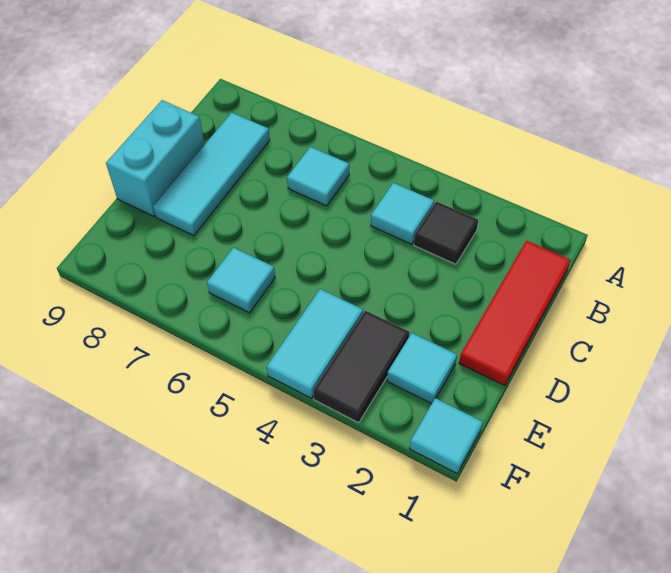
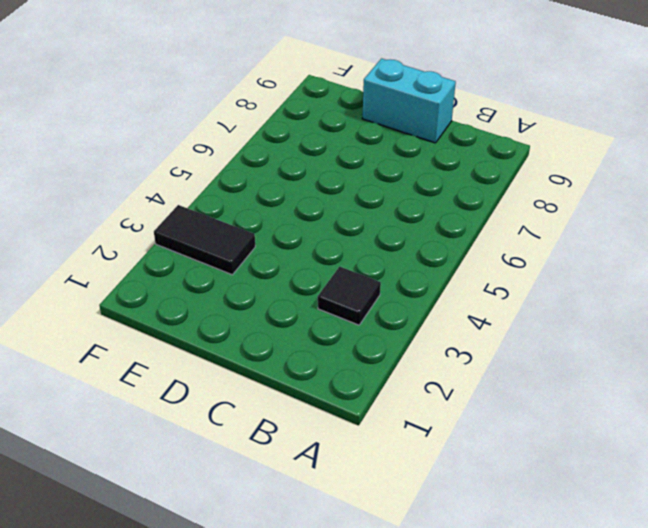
none -> red tile B1:D1 level 1
none -> cyan tile B4 level 1

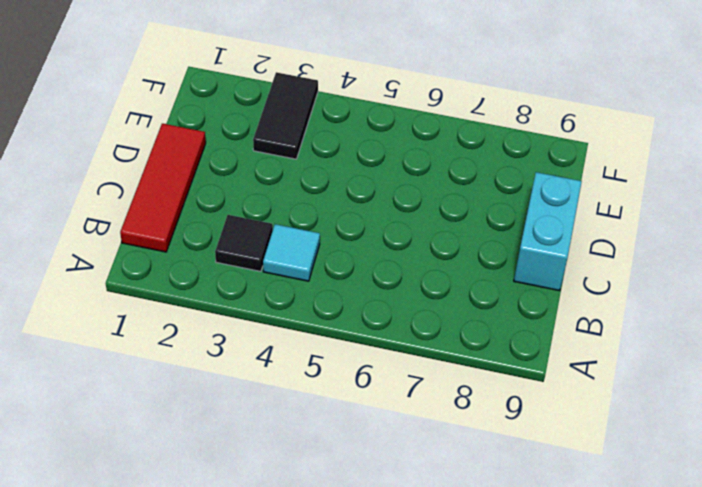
none -> cyan tile B6 level 1
none -> cyan tile B8:D8 level 1

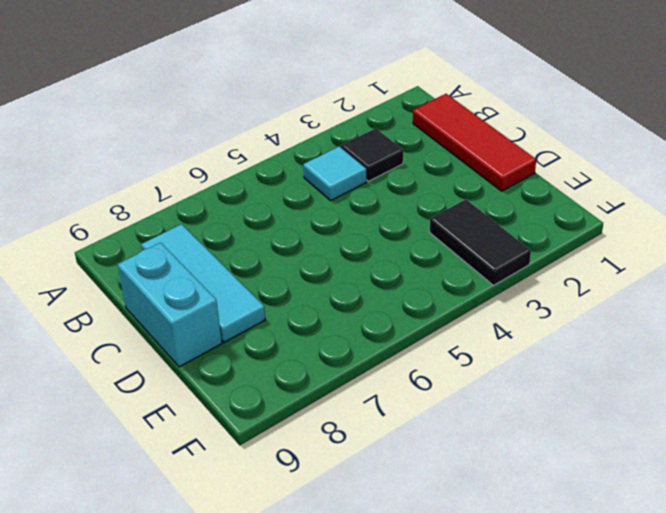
none -> cyan tile B6 level 1
none -> cyan tile E2 level 1

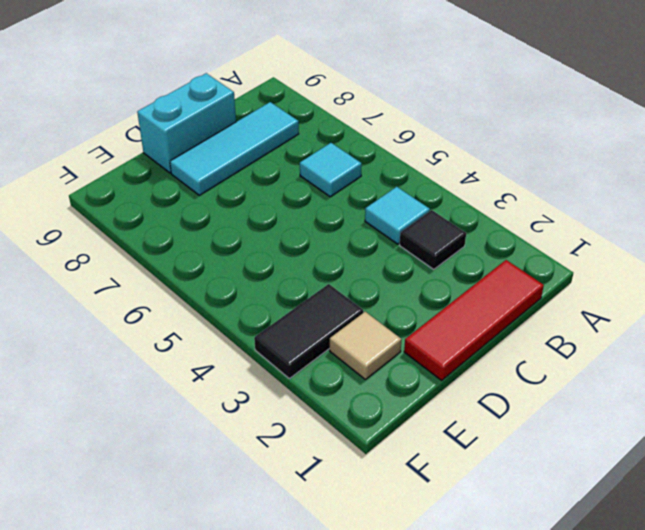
tan tile E2 level 1 -> cyan tile E2 level 1
none -> cyan tile E4:F4 level 1
none -> cyan tile E6 level 1

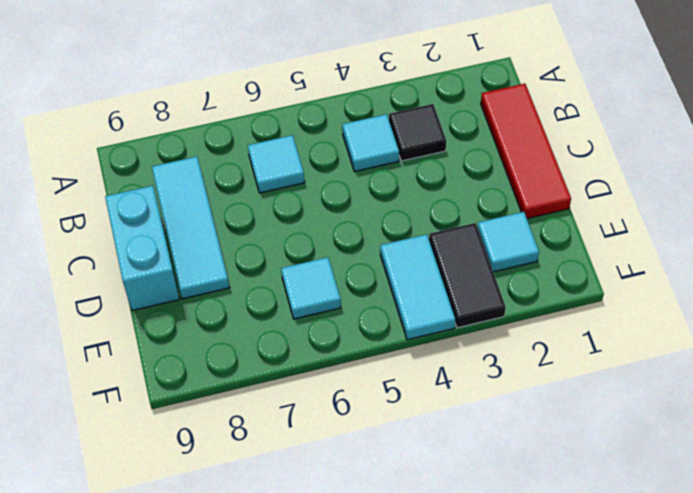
none -> cyan tile F1 level 1

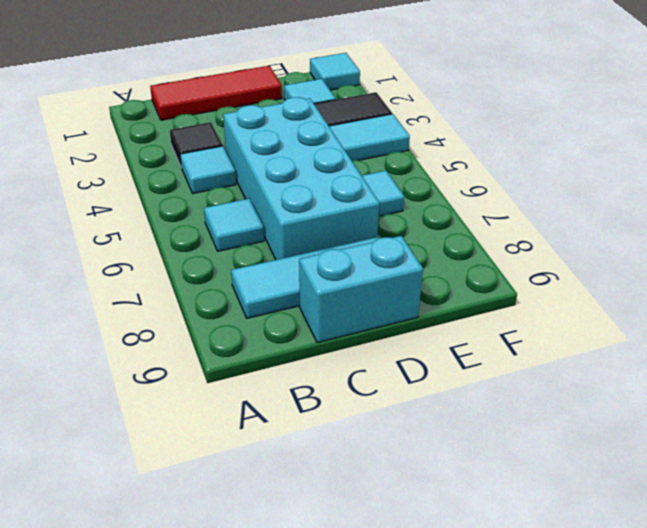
cyan brick C4:D7 level 1 -> none

